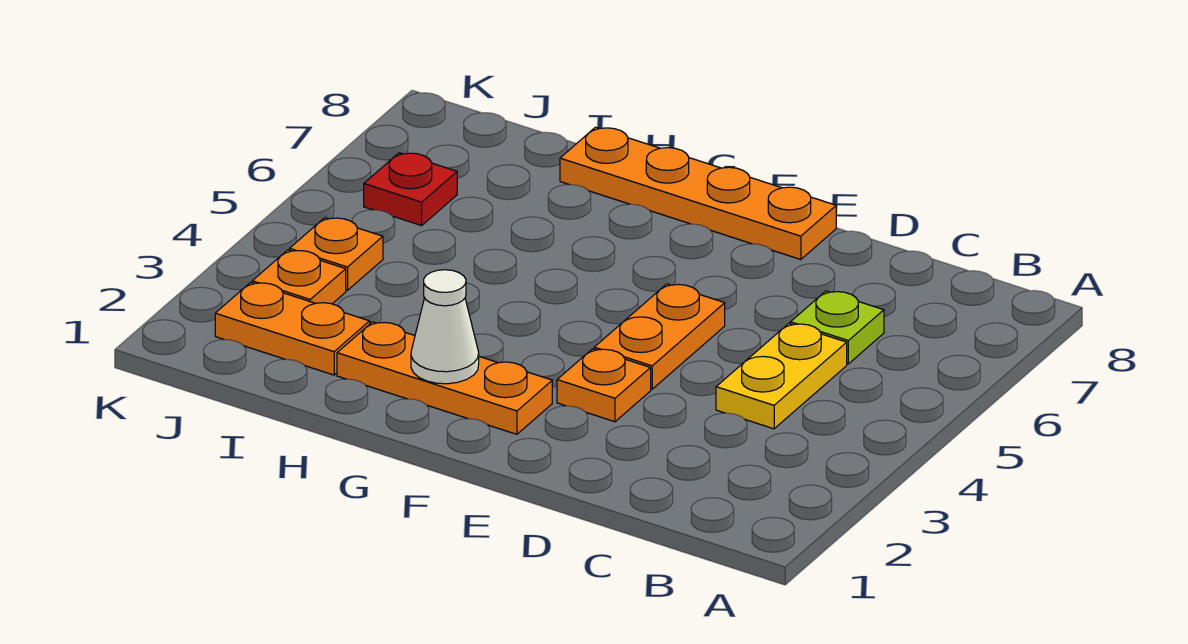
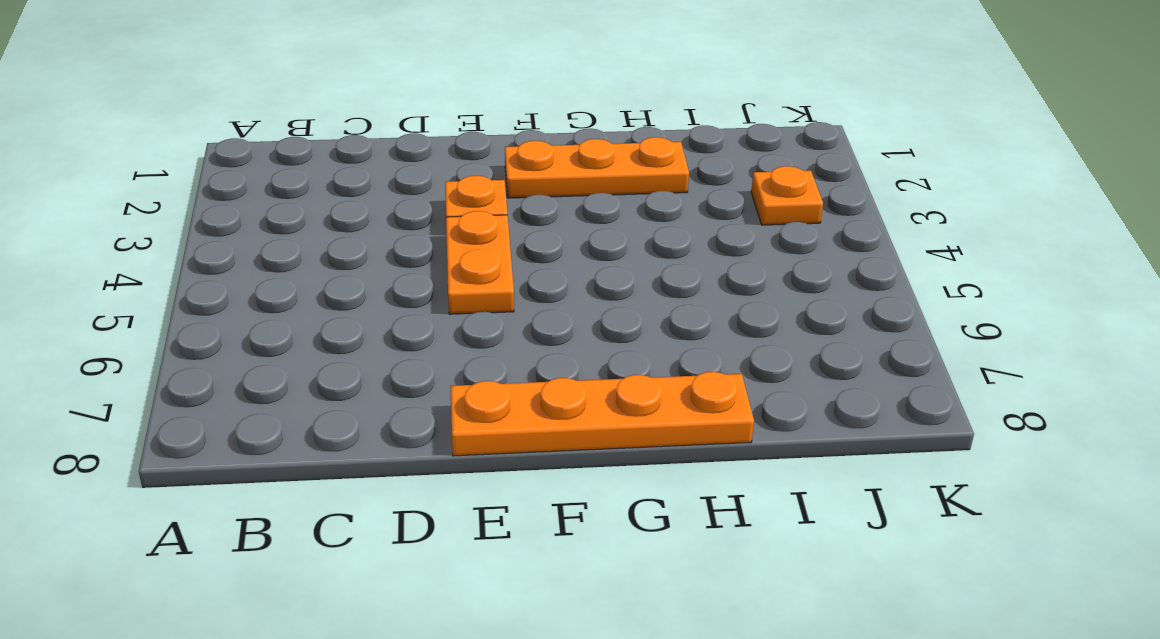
none -> yellow plate C4:C5 level 1
none -> lime plate C6 level 1

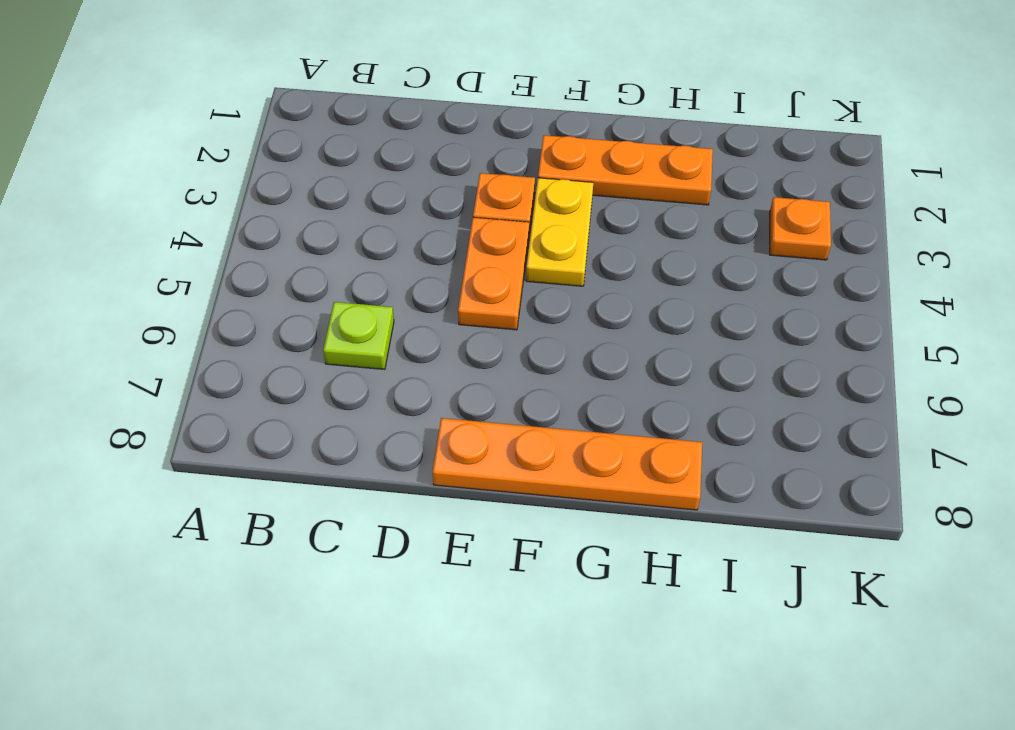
yellow plate F3:F4 level 1 -> yellow plate C4:C5 level 1
none -> orange plate I2:J2 level 1
none -> orange plate J4 level 1

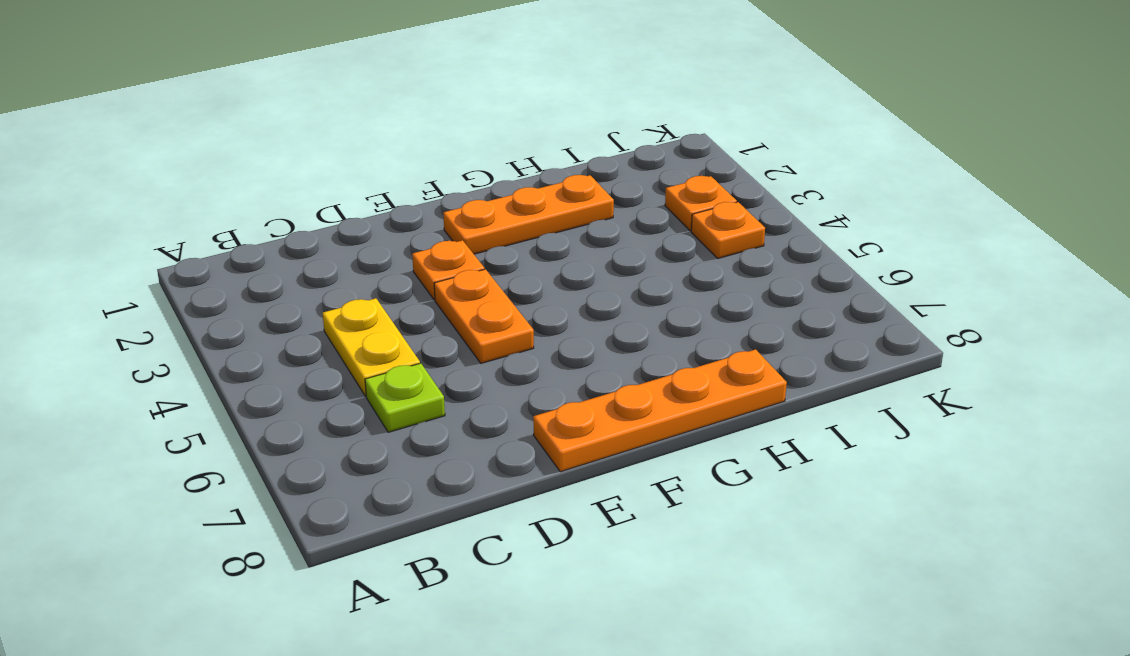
none -> orange plate I2:J2 level 1
none -> red plate J6 level 1

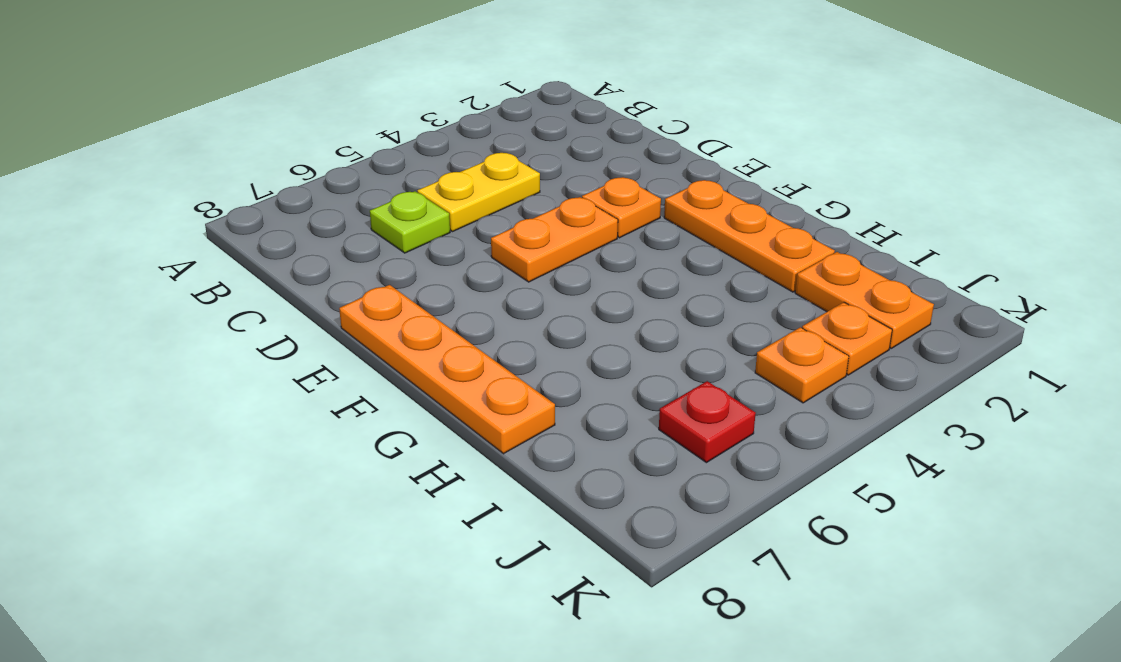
none -> white cone G2 level 2

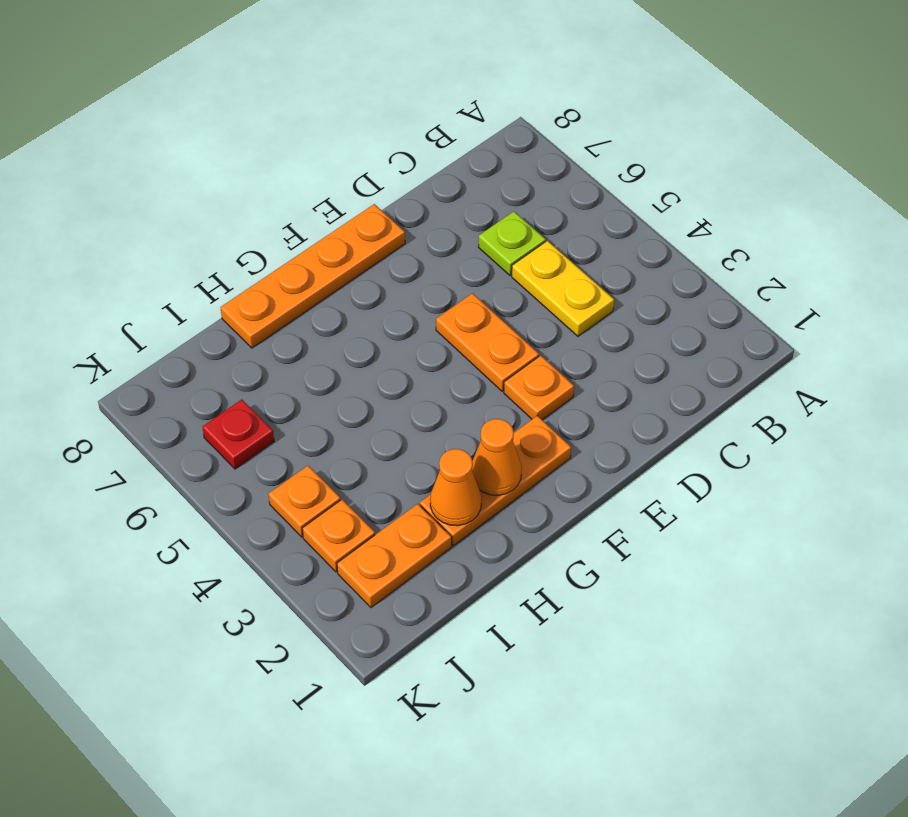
orange cone G2 level 2 -> white cone G2 level 2
orange cone H2 level 2 -> none

